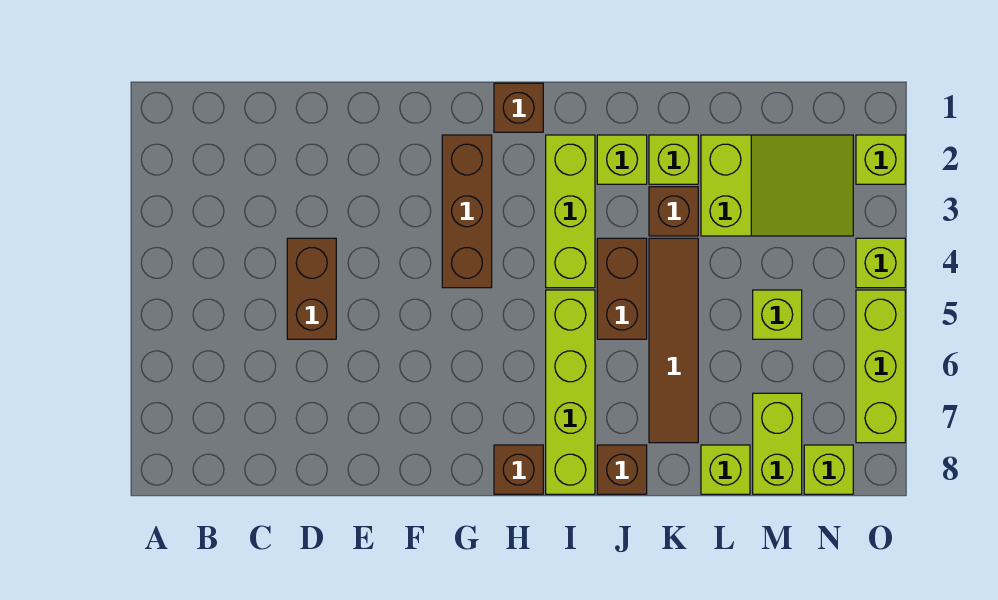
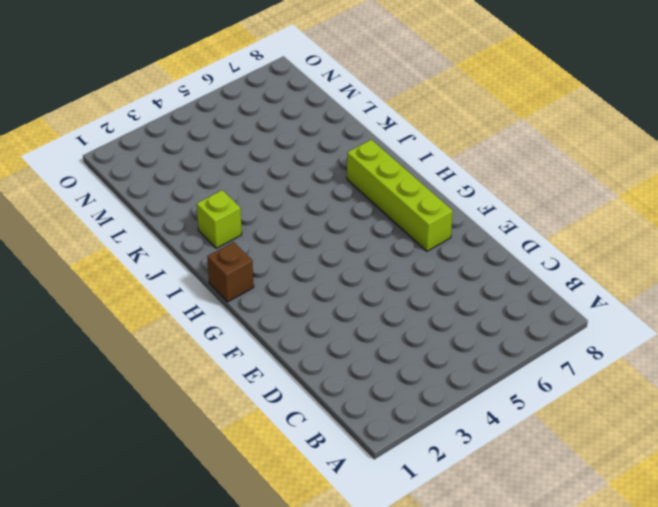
lime brick F7:I7 level 1 -> lime brick I5:I8 level 1
none -> brown brick D4:D5 level 1
none -> brown brick G2:G4 level 1
none -> brown brick H8 level 1

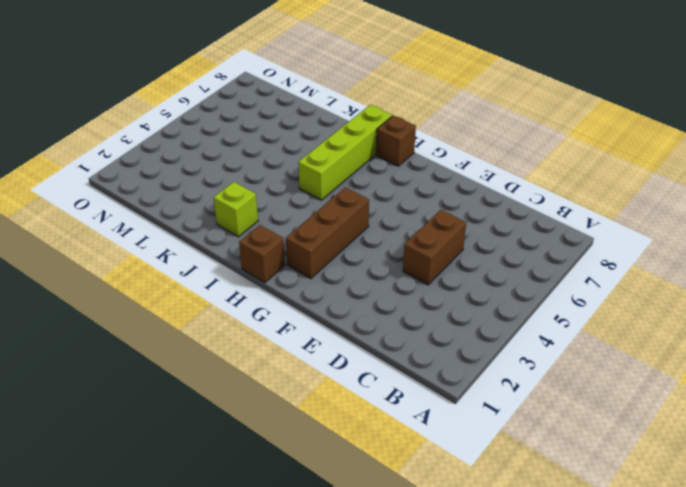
none -> lime brick I2:I4 level 1
none -> brown brick J4:J5 level 1
none -> brown brick J8 level 1

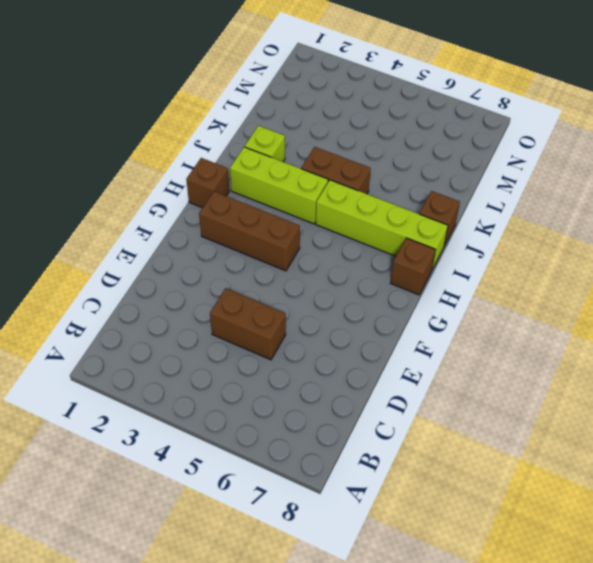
none -> lime brick K2 level 1
none -> brown brick K3 level 1
none -> brown tile K4:K7 level 1

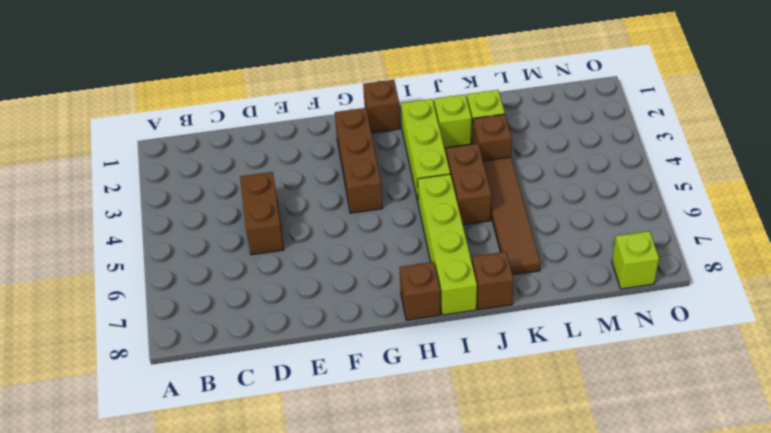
none -> lime slope L2:N3 level 1 top L
none -> lime brick L8 level 1
none -> lime brick M5 level 1

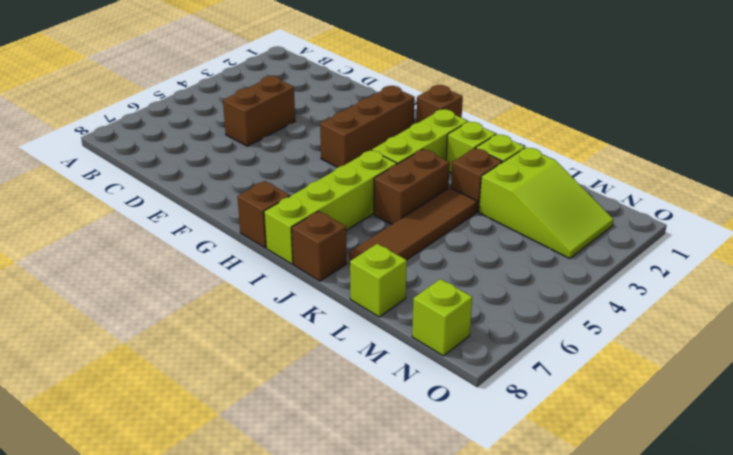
none -> lime brick M5 level 1
none -> lime brick M7:M8 level 1
none -> lime brick O2 level 1

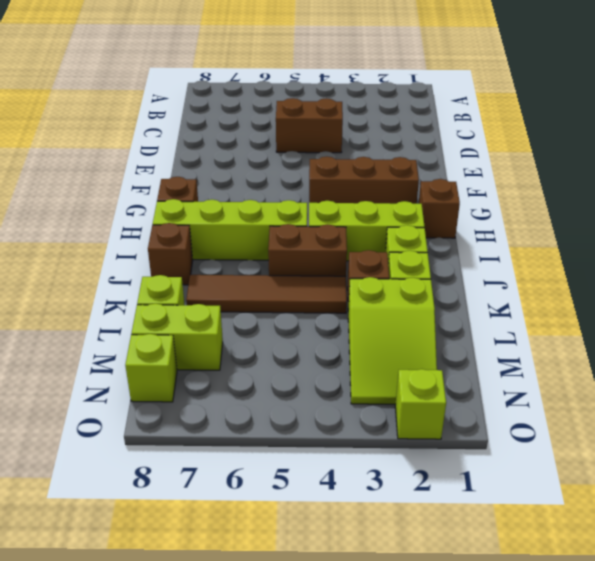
none -> lime brick M5 level 1
none -> lime brick O4 level 1
none -> lime brick O5:O7 level 1

